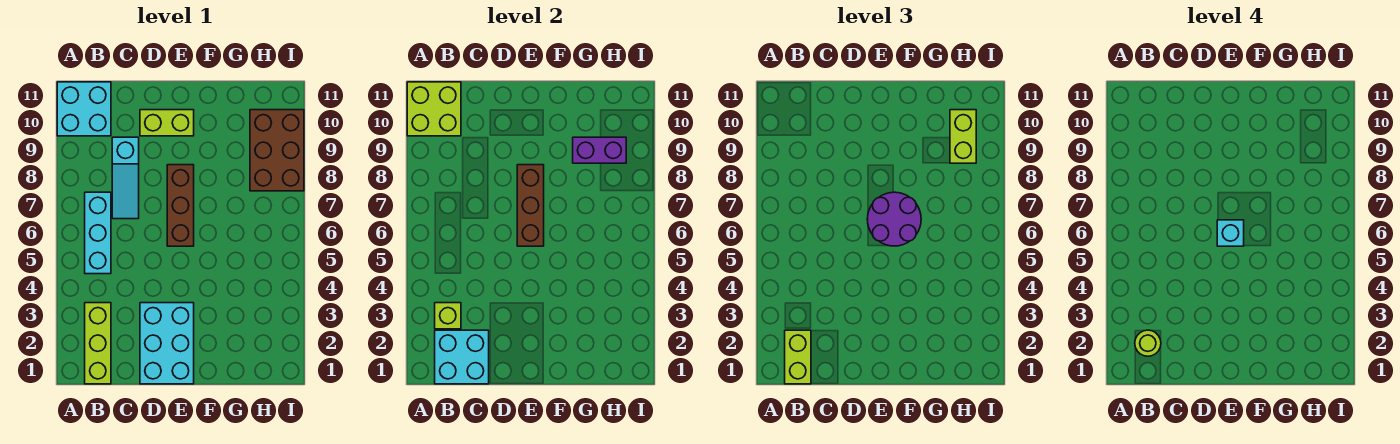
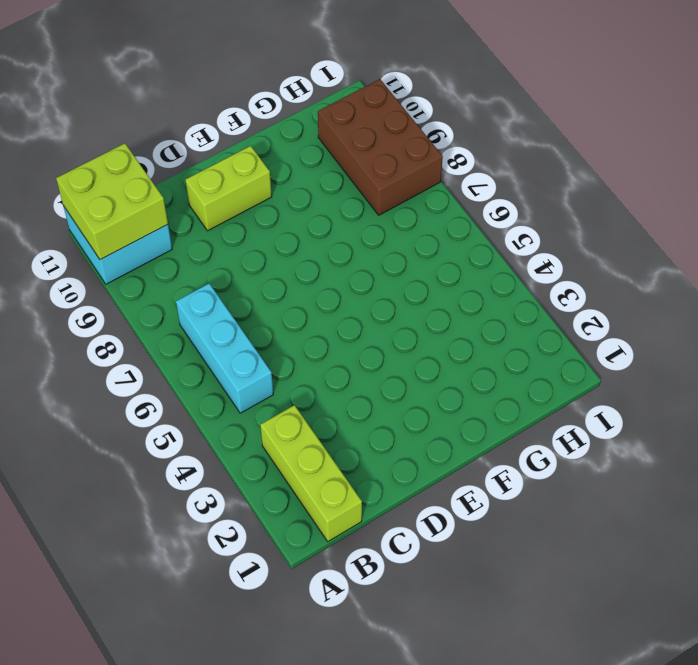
none -> cyan slope C7:C9 level 1 top 9
none -> cyan brick D1:E3 level 1
none -> brown brick E6:E8 level 1

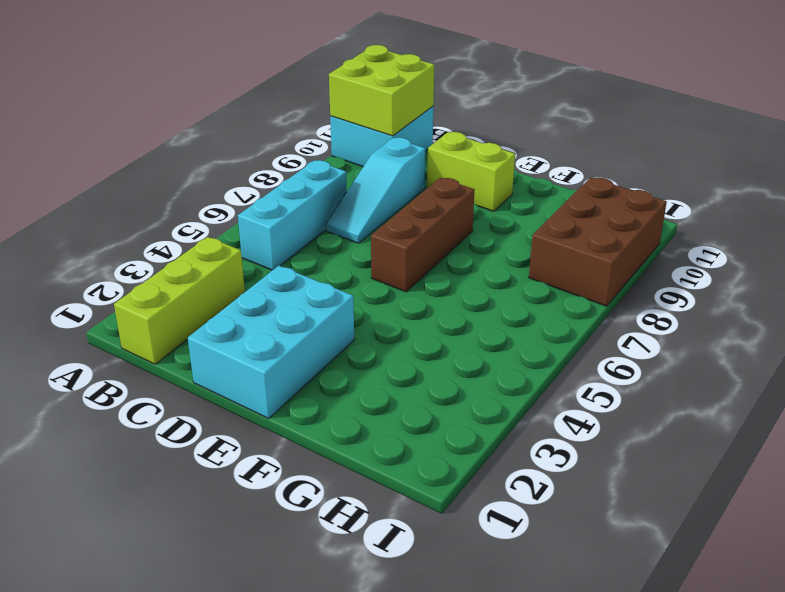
none -> cyan brick B1:C2 level 2
none -> lime brick B3 level 2
none -> brown brick E6:E8 level 2

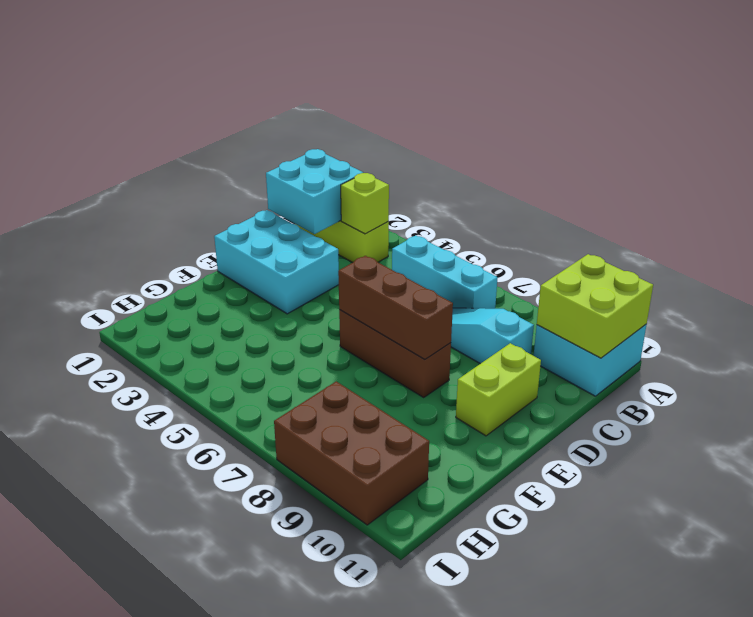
none -> purple brick G9:H9 level 2
none -> lime brick B1:B2 level 3
none -> purple round brick E6:F7 level 3

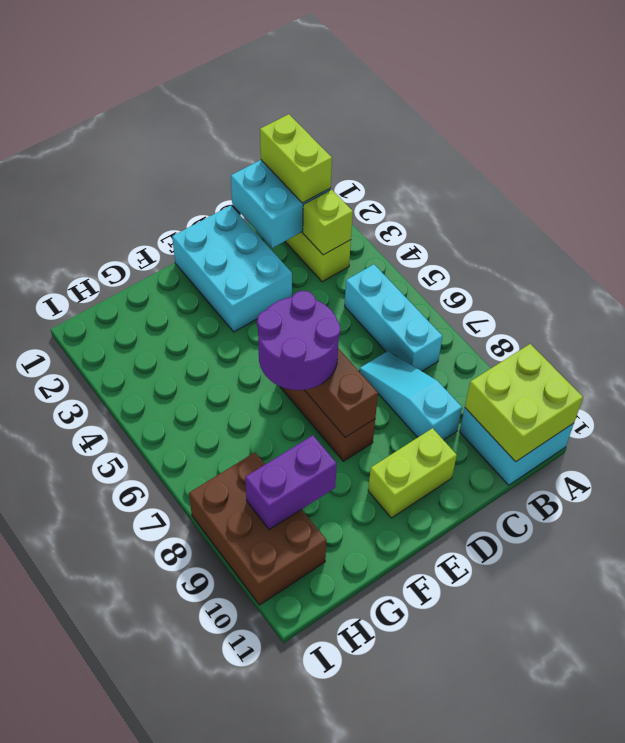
none -> lime brick H9:H10 level 3
none -> lime round brick B2 level 4
none -> cyan brick E6 level 4

